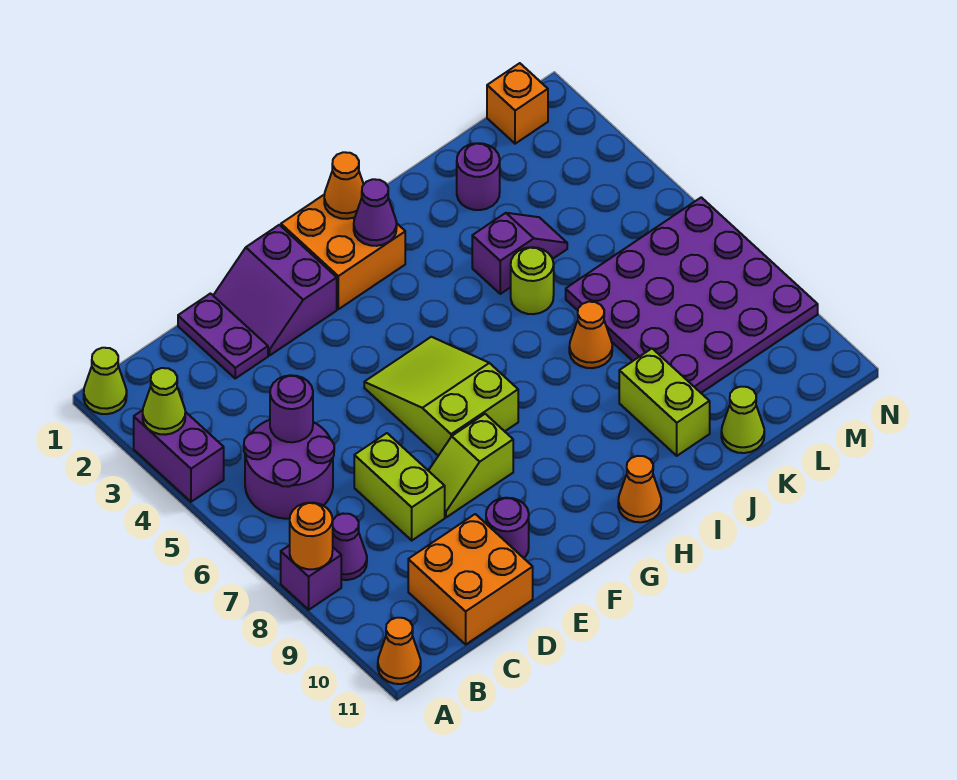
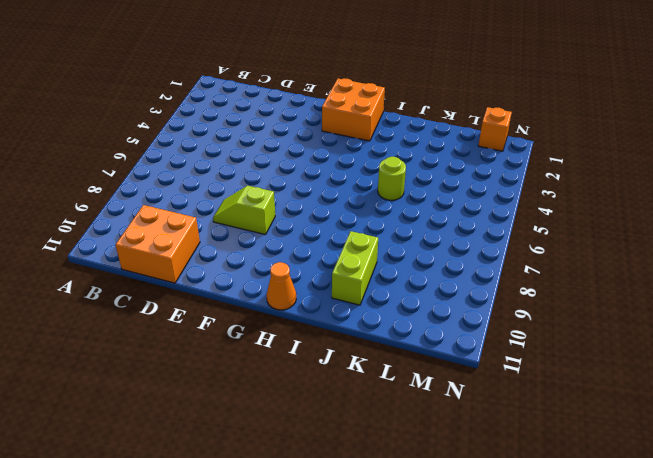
none -> lime cone A1 level 1
none -> purple brick A3:A4 level 1
none -> purple brick A8 level 1

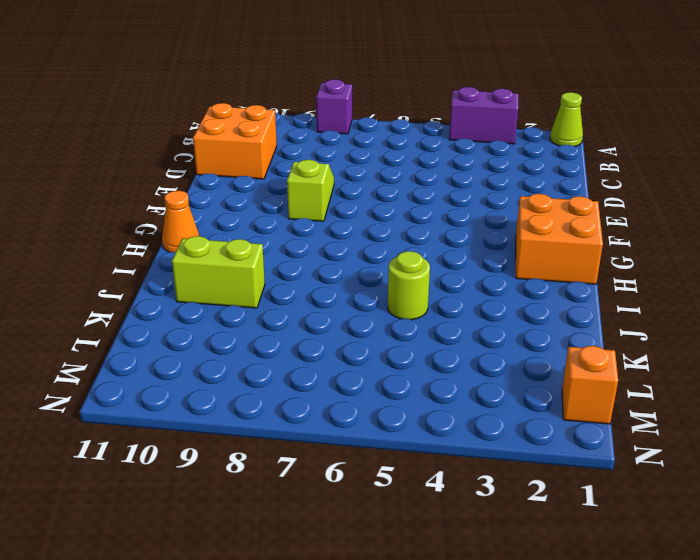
none -> orange cone A11 level 1
none -> purple round brick B5:C6 level 1
none -> purple cone B8 level 1

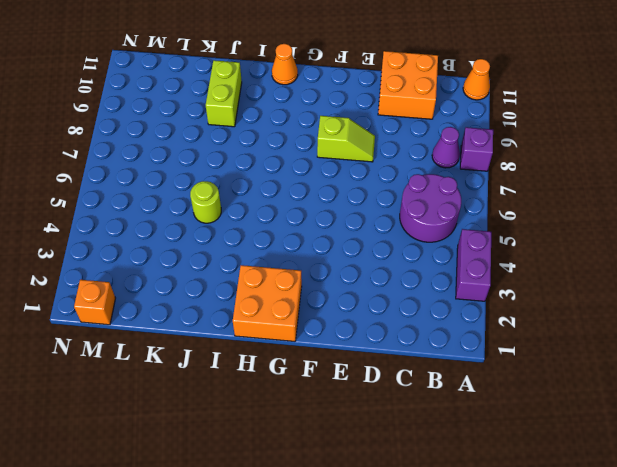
none -> lime cone A1 level 1
none -> purple plate D1:D2 level 1
none -> lime brick D7:D8 level 1

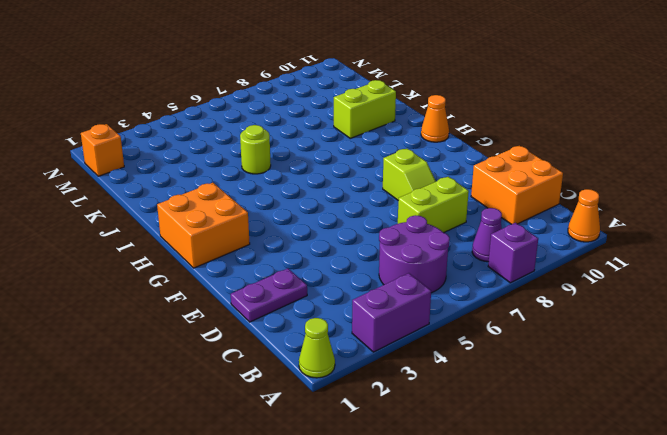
none -> purple slope E1:F2 level 1 top F
none -> purple round brick E10 level 1
none -> lime slope F5:G7 level 1 top 7

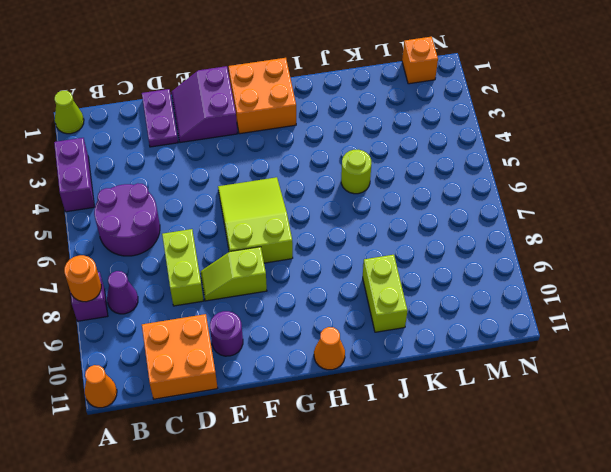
none -> purple slope J4:K4 level 1 top J
none -> orange cone J7 level 1
none -> purple round brick K2 level 1

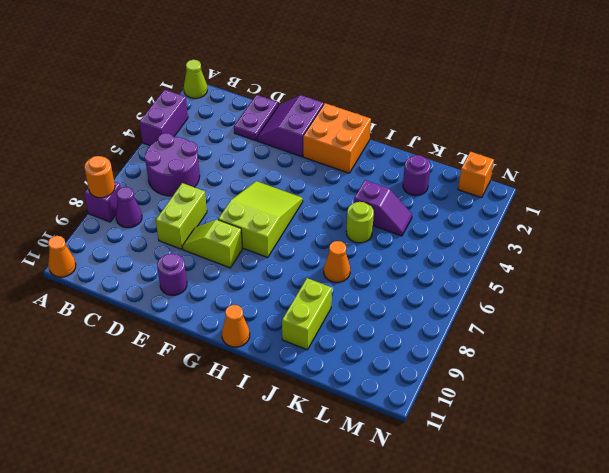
none -> orange brick C10:D11 level 1
none -> purple plate K6:N9 level 1
none -> lime cone K11 level 1

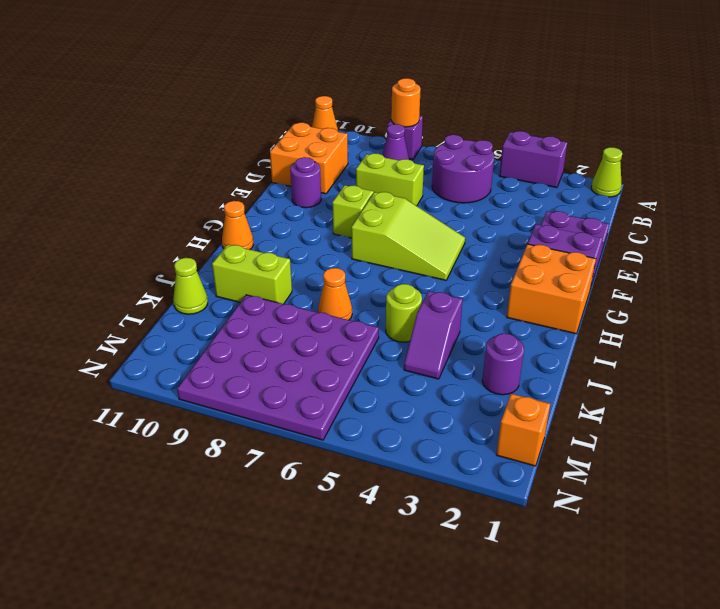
none -> lime cone A3 level 2
none -> purple round brick C5 level 2
none -> orange cone H1 level 2

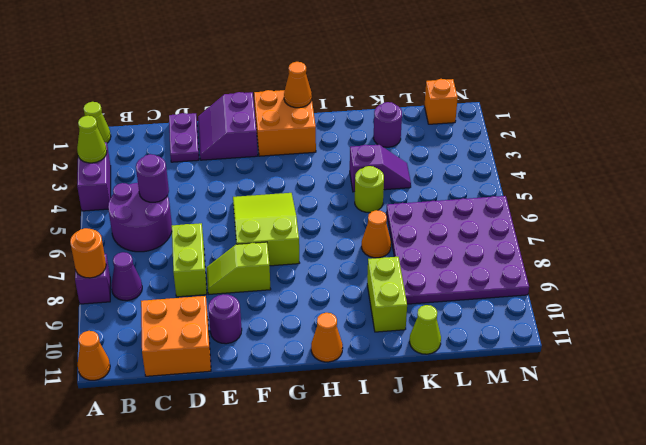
none -> purple cone H2 level 2

